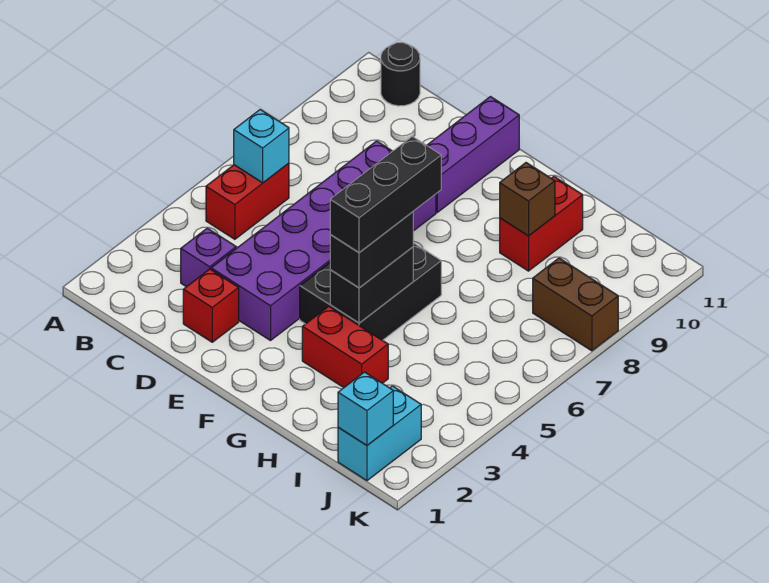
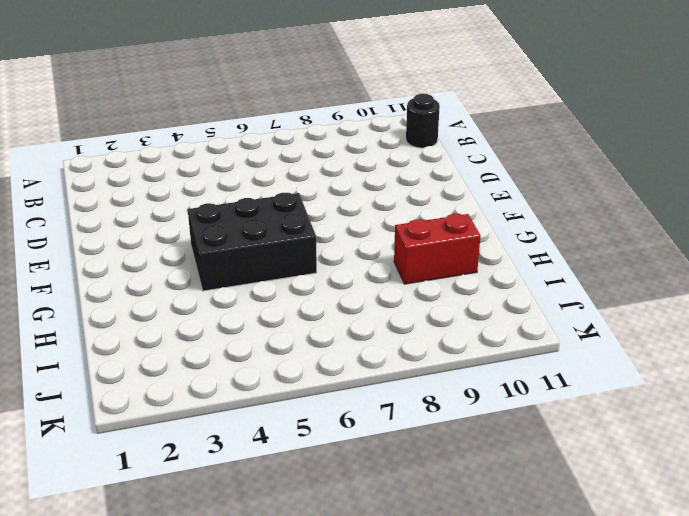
none -> red brick B5:B6 level 1
none -> purple brick C3 level 1
none -> red brick D2 level 1

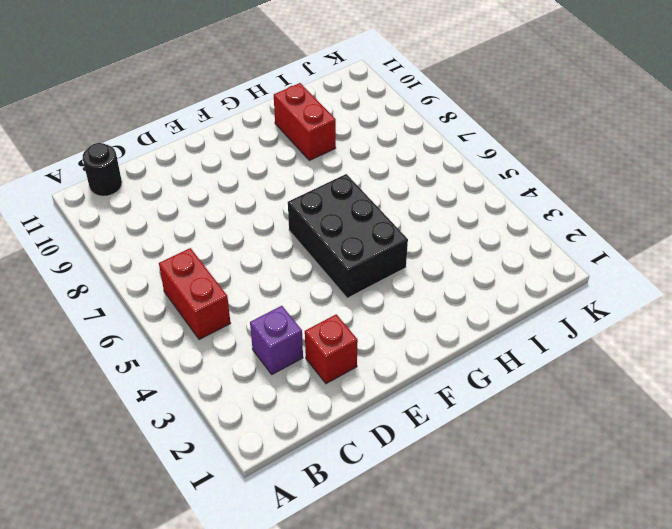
none -> purple brick D3:E8 level 1
none -> purple brick E9:E11 level 1
none -> red brick G3:H3 level 1

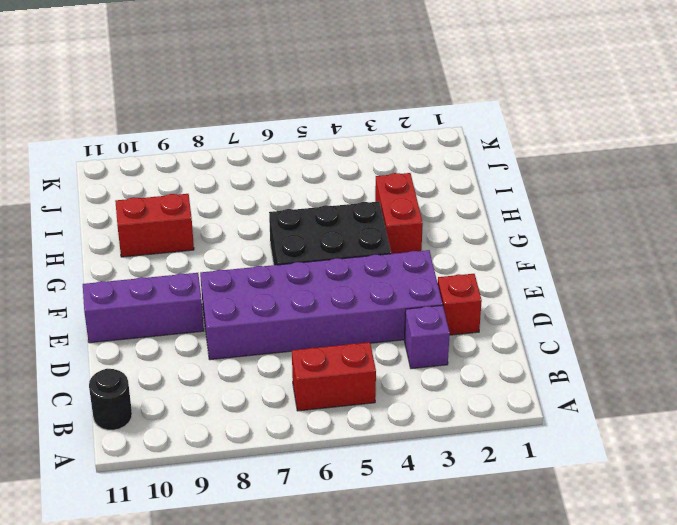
none -> cyan brick J1:J2 level 1
none -> brown brick J8:K8 level 1
none -> cyan brick B6 level 2

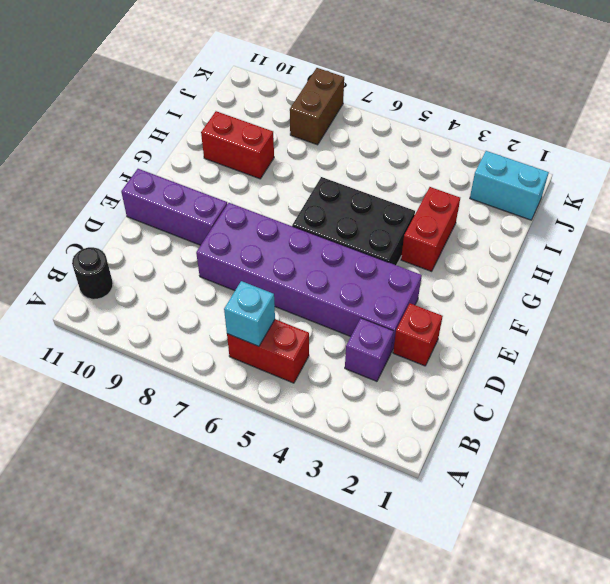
none -> black brick G4:G5 level 2
none -> brown brick H9 level 2
none -> cyan brick J1 level 2

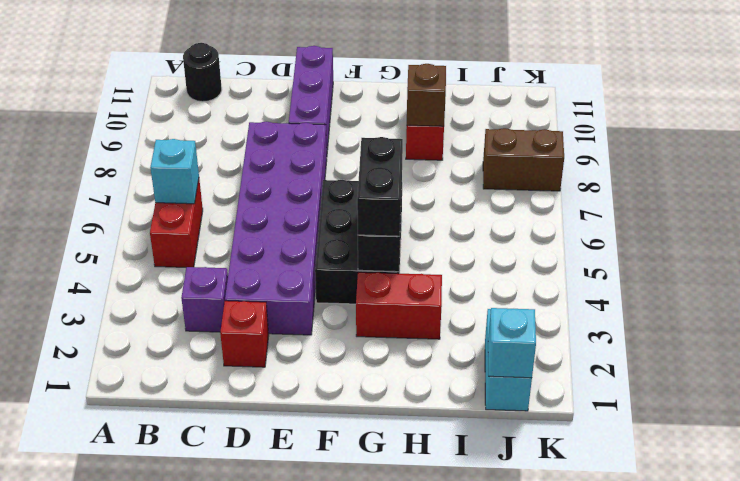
none -> black brick G4:G6 level 4

